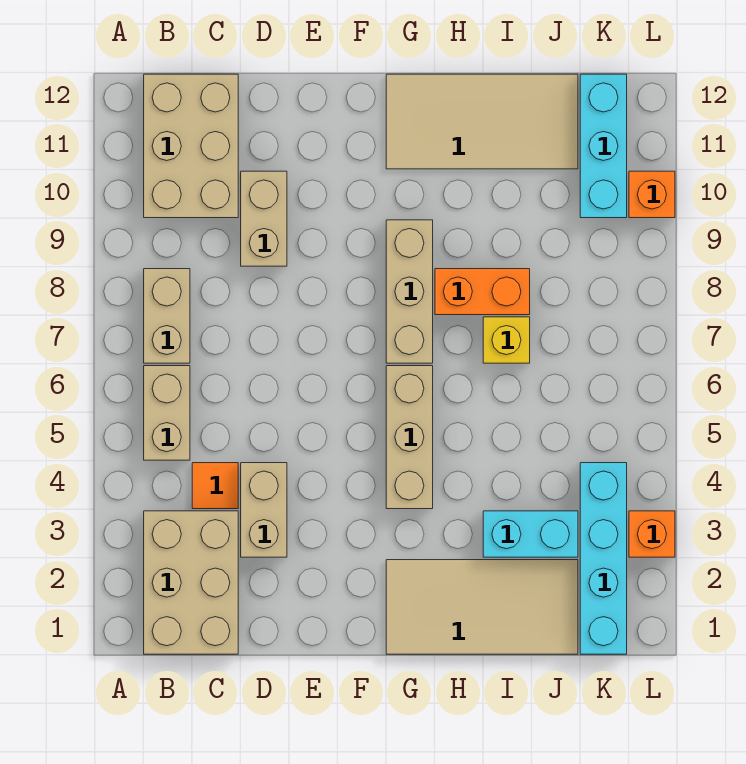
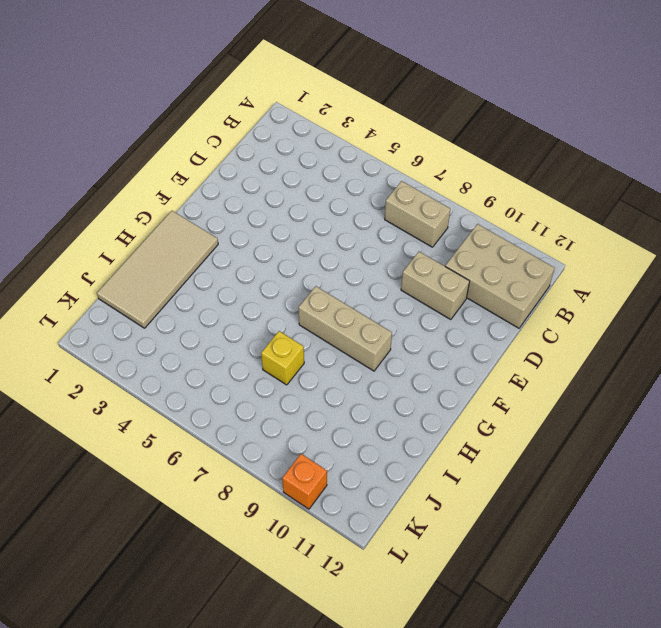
none -> tan brick B1:C3 level 1
none -> tan brick B5:B6 level 1
none -> orange tile C4 level 1

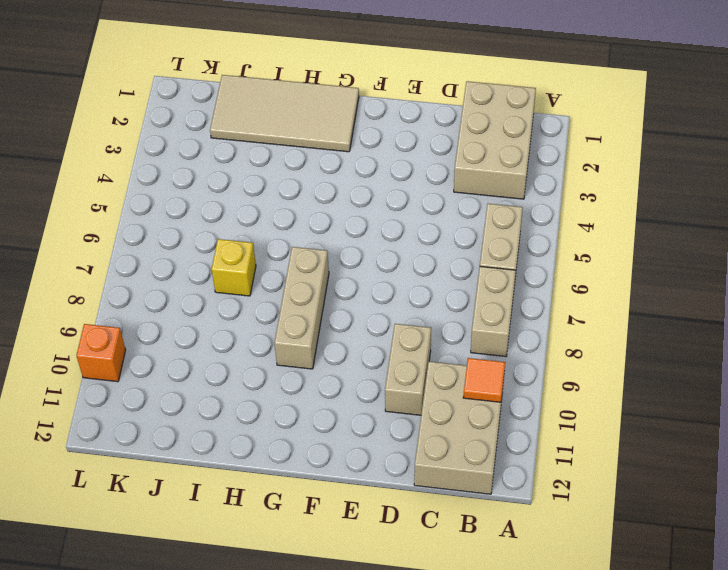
orange tile B10 level 2 -> orange tile C4 level 1
none -> tan brick D3:D4 level 1
none -> tan brick G4:G6 level 1
none -> tan tile G11:J12 level 1

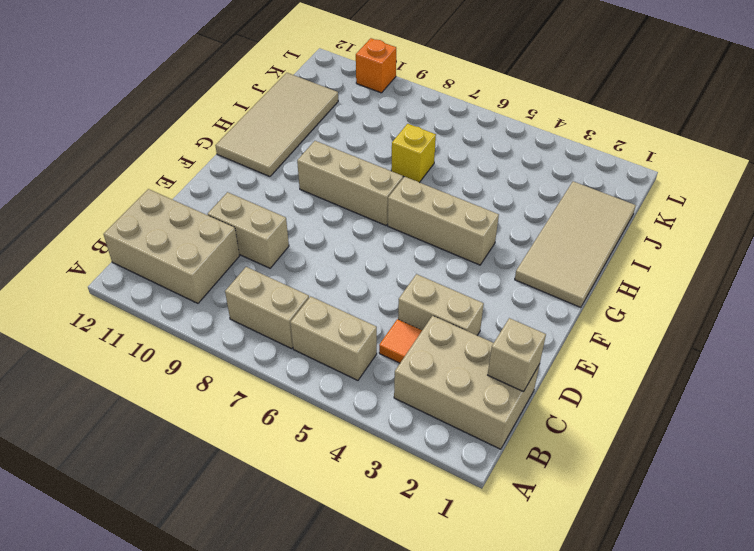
tan brick C1 level 2 -> none
none -> orange brick H8:I8 level 1
none -> cyan brick I3:J3 level 1
none -> cyan brick K1:K4 level 1

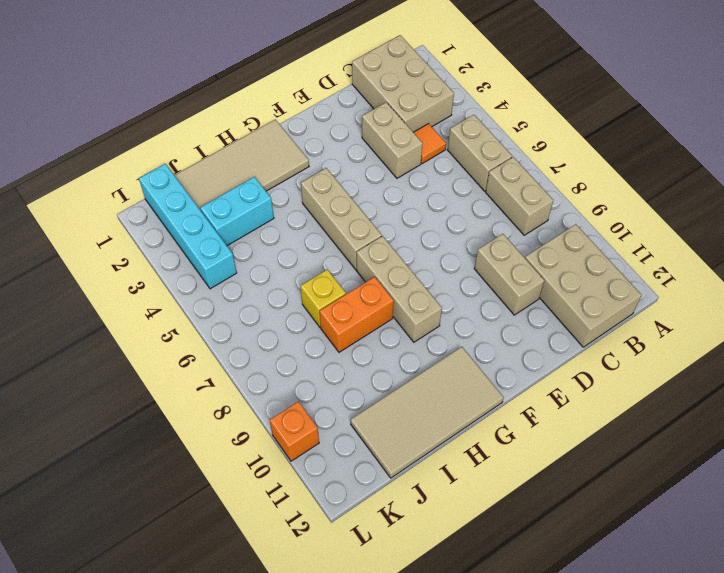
none -> cyan brick K10:K12 level 1
none -> orange brick L3 level 1

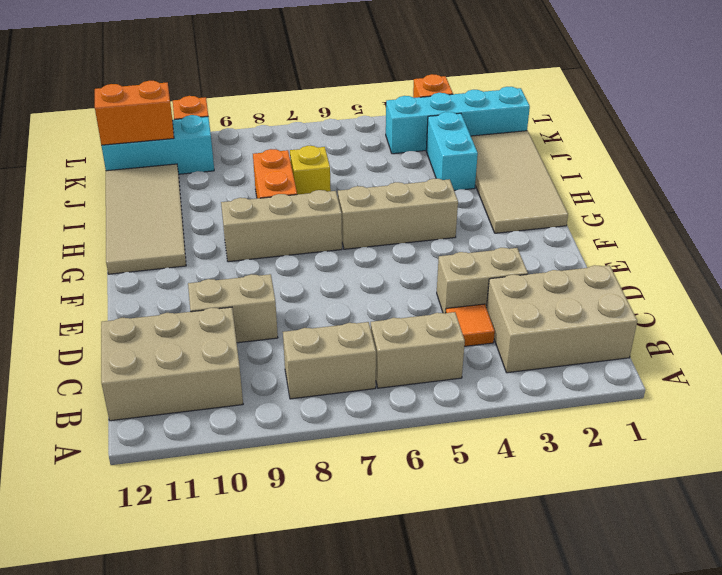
orange brick K11:K12 level 2 -> none

